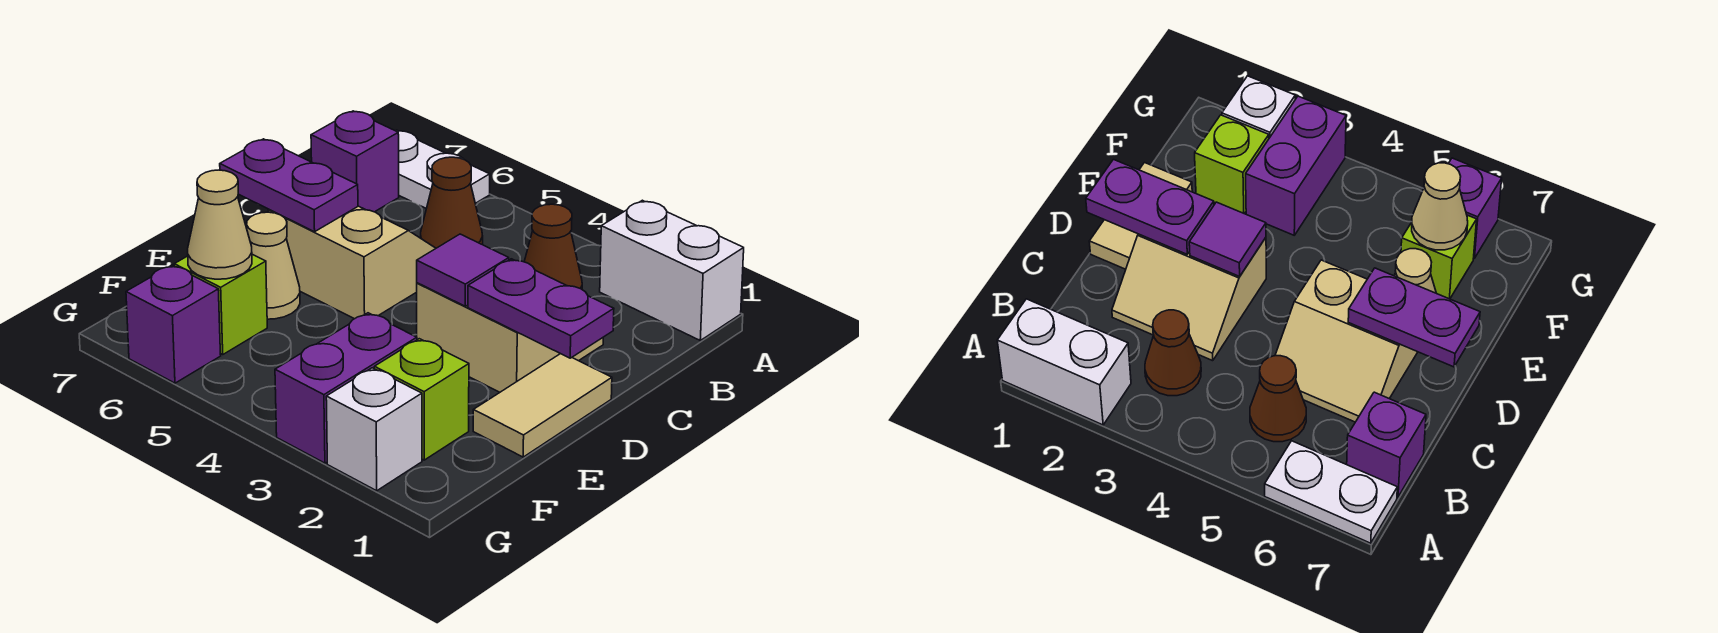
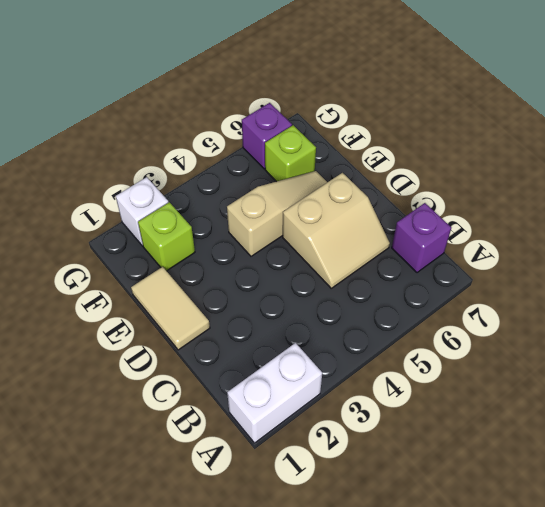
tan slope E4:E6 level 1 top 4 -> tan cone E6 level 1
none -> white plate A6:A7 level 1
none -> brown cone B3 level 1
none -> brown cone B5 level 1

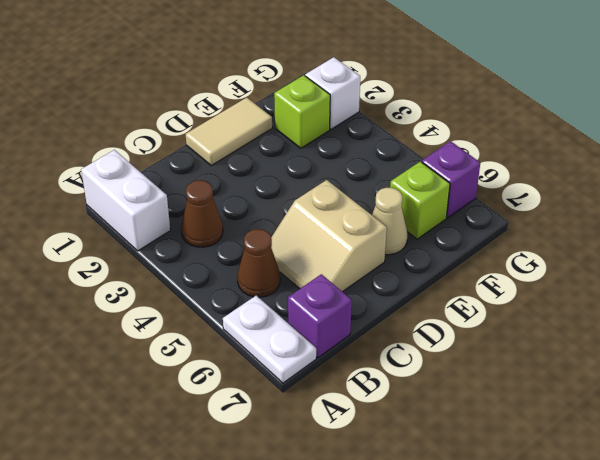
none -> tan slope C2:D3 level 1 top D
none -> purple brick F3:G3 level 1
none -> purple plate D1:D2 level 2

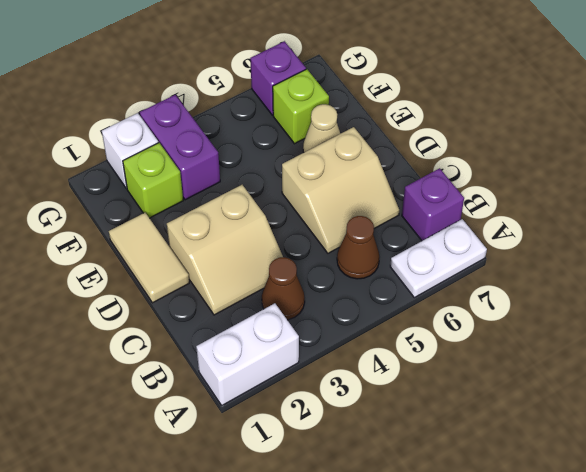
none -> purple plate D1:D2 level 2
none -> purple tile D3 level 2
none -> purple plate D6:D7 level 2

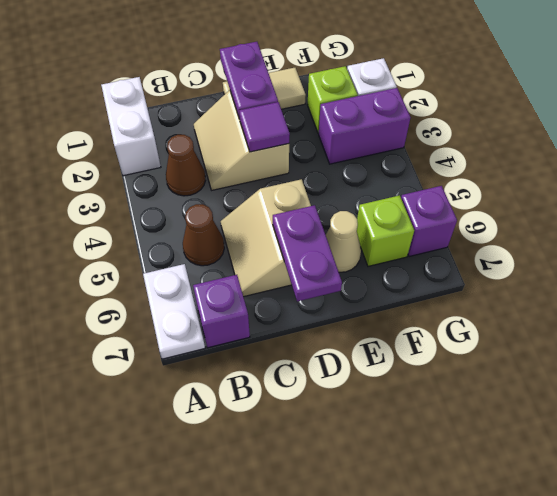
none -> tan cone F6 level 2

